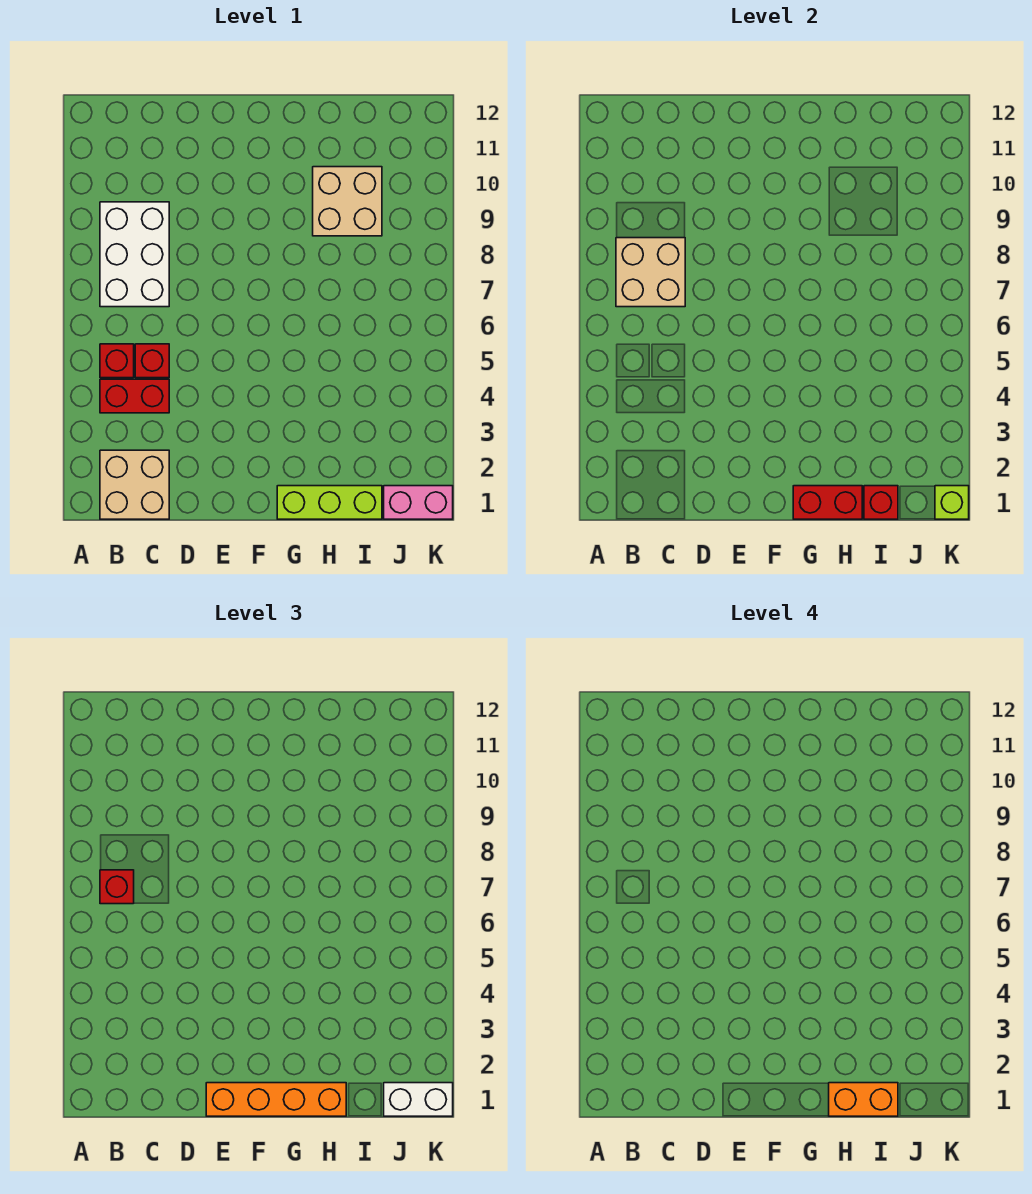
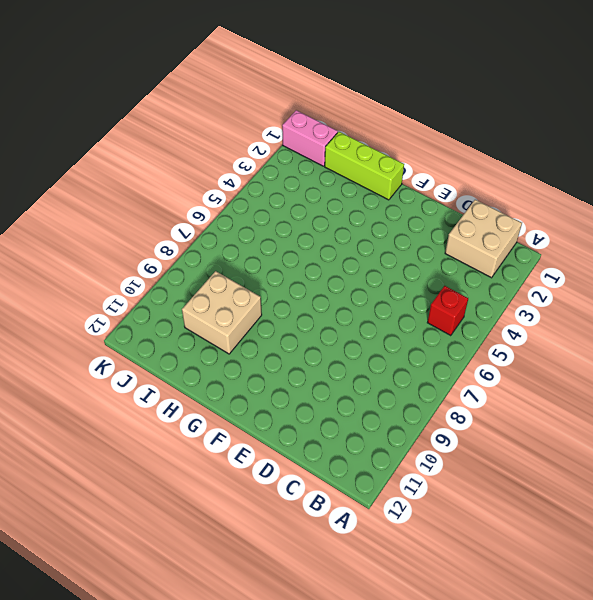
none -> red brick B4:C4 level 1
none -> white brick B7:C9 level 1
none -> red brick C5 level 1

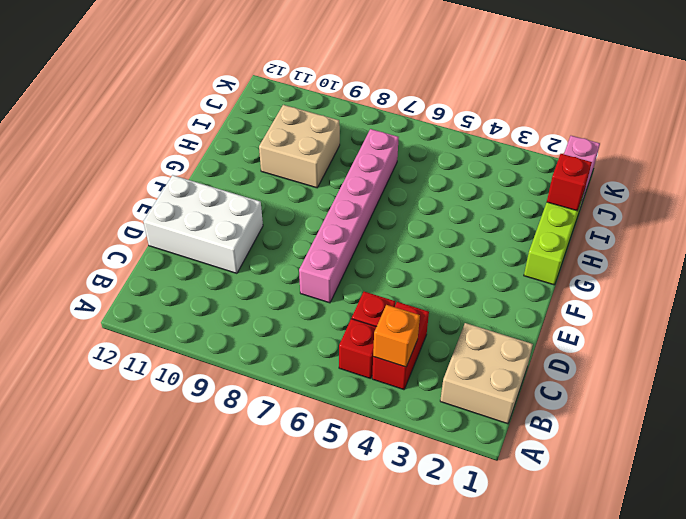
orange brick B4 level 2 -> none
pink brick D7:I7 level 1 -> none
white brick D10:E12 level 1 -> white brick B7:C9 level 1
none -> tan brick B7:C8 level 2
none -> red brick G1:H1 level 2
none -> lime brick K1 level 2

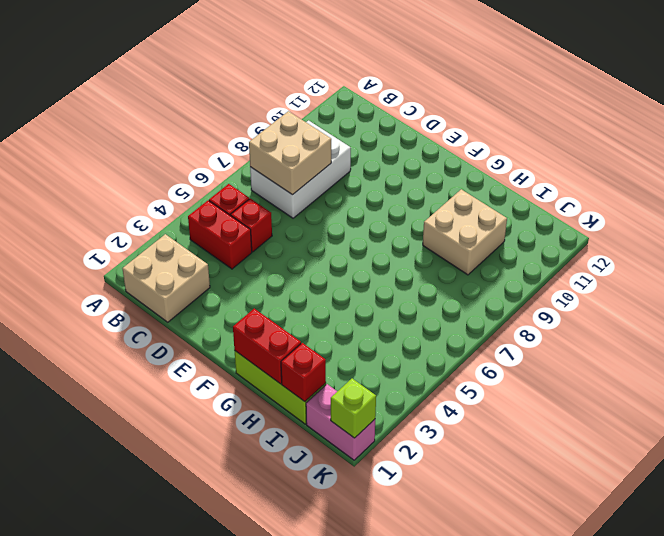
none -> red brick B7 level 3
none -> orange brick E1:H1 level 3
none -> white brick J1:K1 level 3

